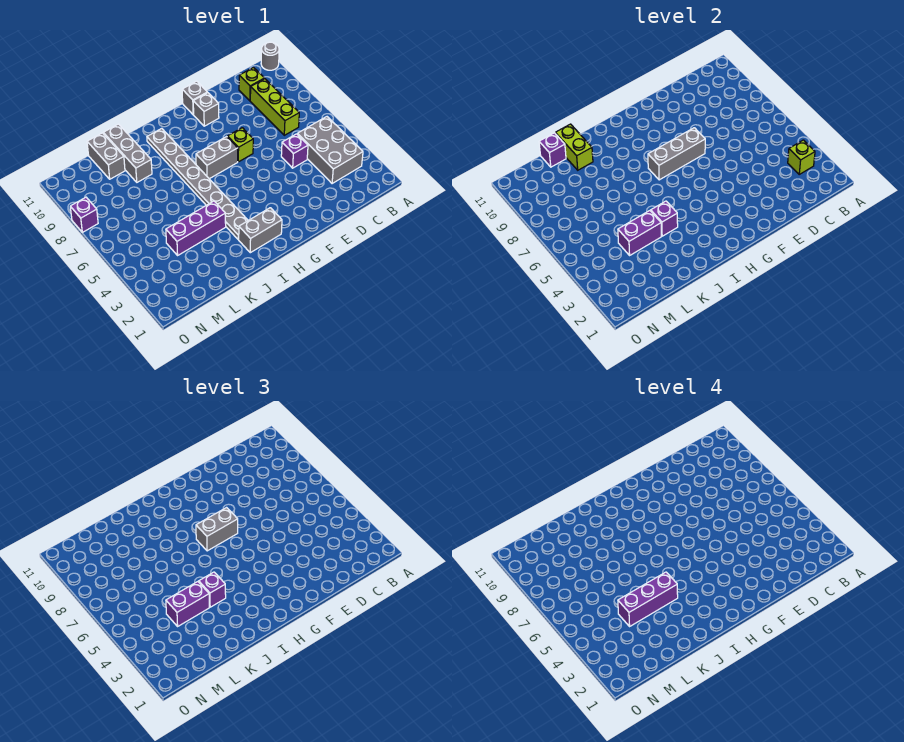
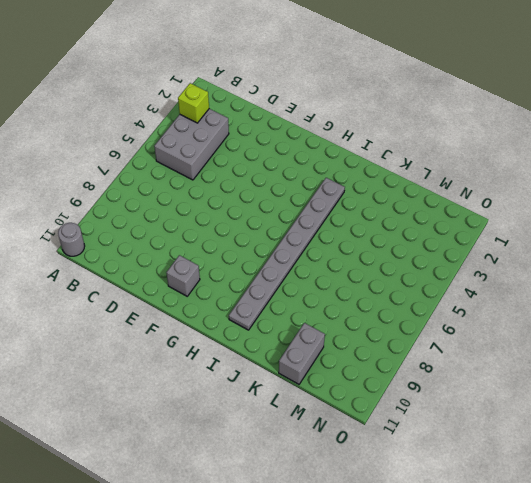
none -> lime brick C7:C9 level 1
none -> lime brick C10 level 1
none -> purple brick D5 level 1

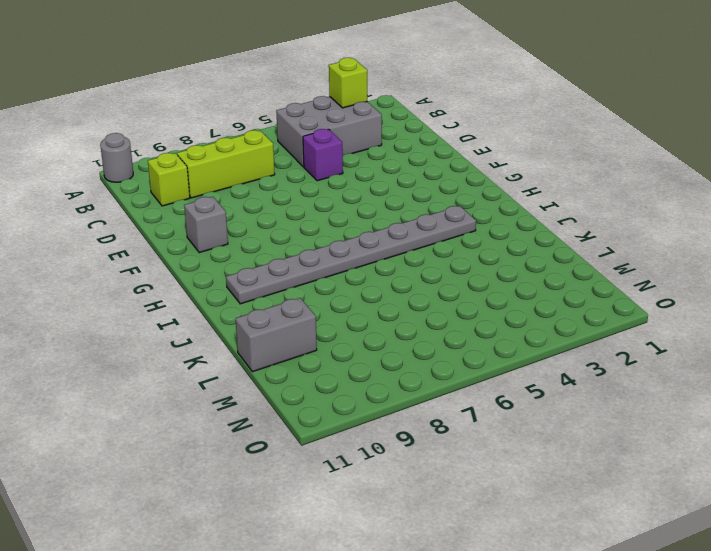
none -> lime brick F7 level 1
none -> grey brick F11 level 1
none -> grey brick G7:H7 level 1

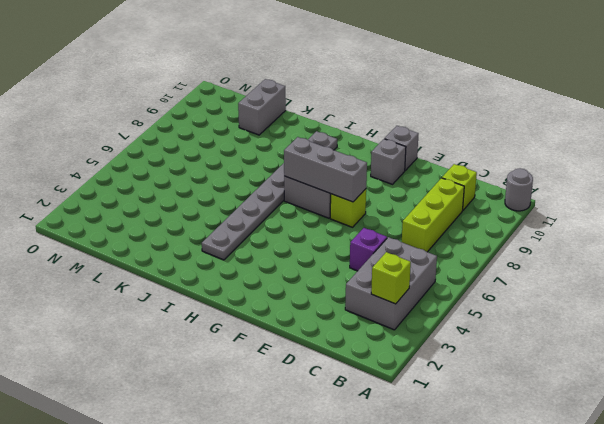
none -> grey brick H2:I2 level 1
none -> purple brick J4:L4 level 1
none -> grey brick K9:K11 level 1

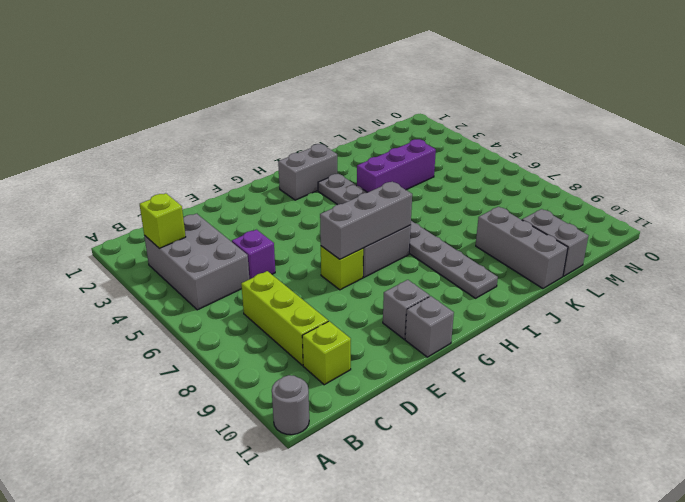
none -> purple brick O8 level 1
none -> purple brick J4 level 2
none -> purple brick K4:L4 level 2

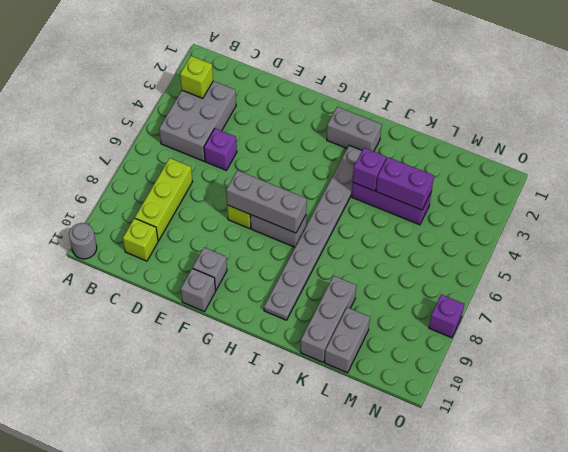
none -> lime brick K10:K11 level 2
none -> purple brick L11 level 2
none -> grey brick G7:H7 level 3

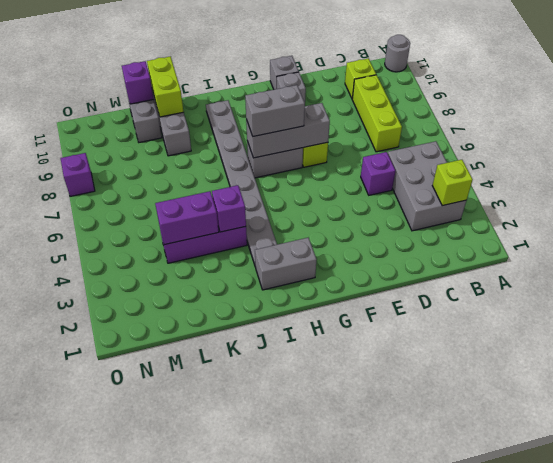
none -> purple brick J4 level 3
none -> purple brick K4:L4 level 3
none -> purple brick J4:L4 level 4

